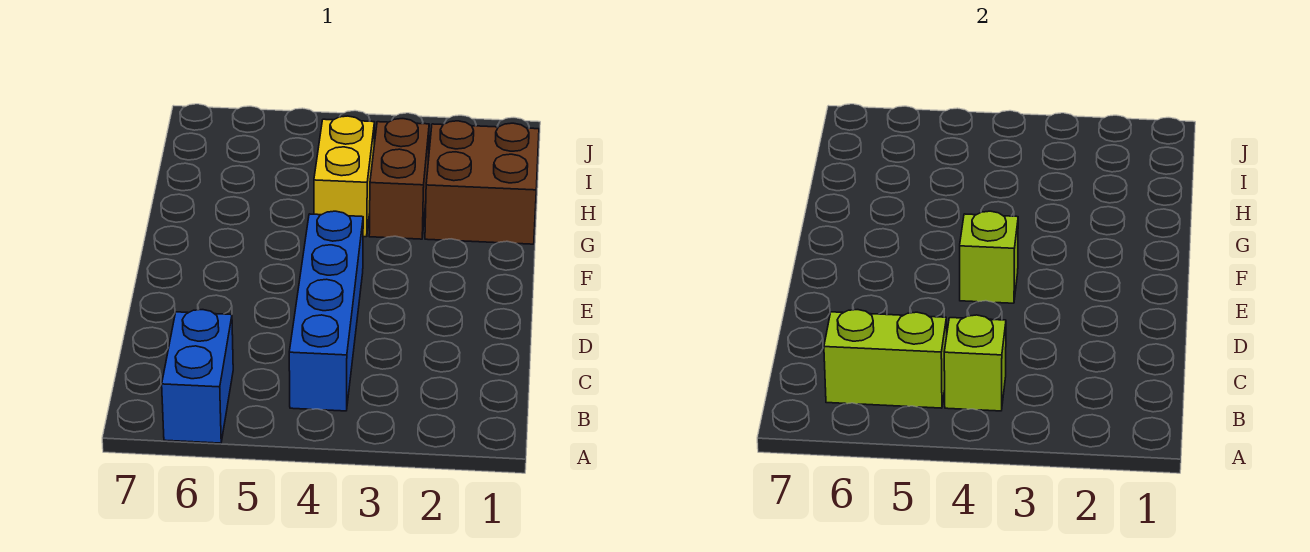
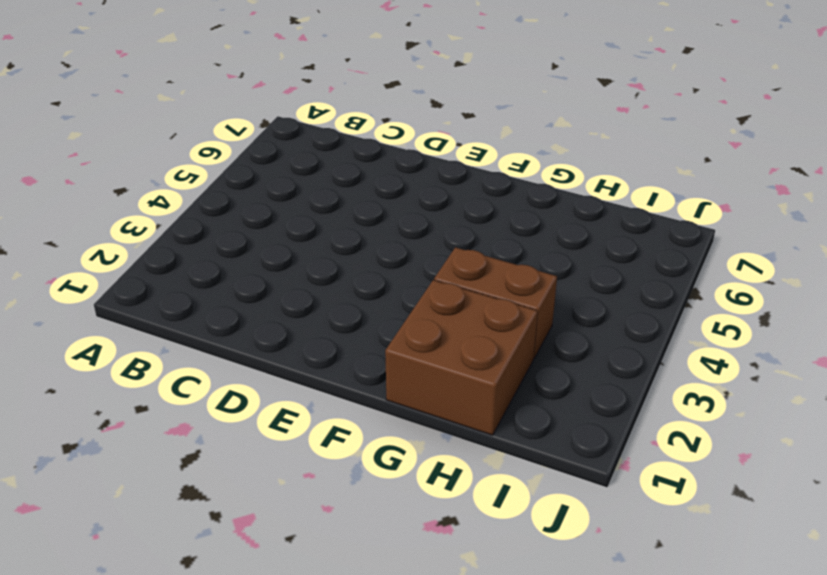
none -> blue brick A6:B6 level 1
none -> blue brick B4:E4 level 1

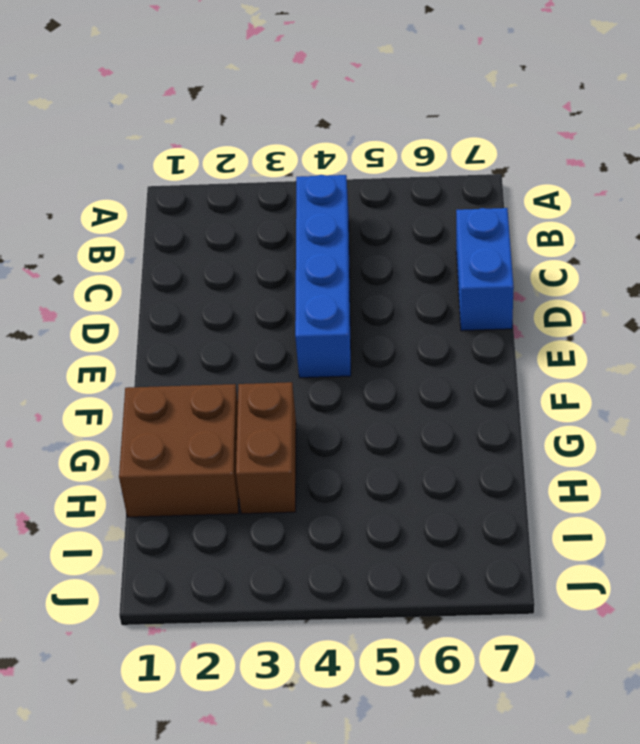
blue brick C7:D7 level 1 -> blue brick A6:B6 level 1
none -> yellow brick G4:H4 level 1
none -> lime brick B4 level 2

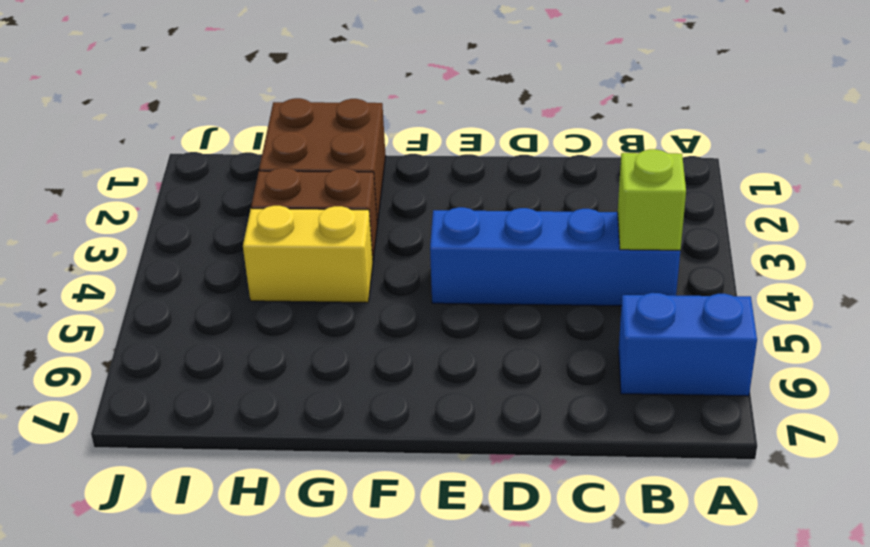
none -> lime brick B5:B6 level 2
none -> lime brick E4 level 2

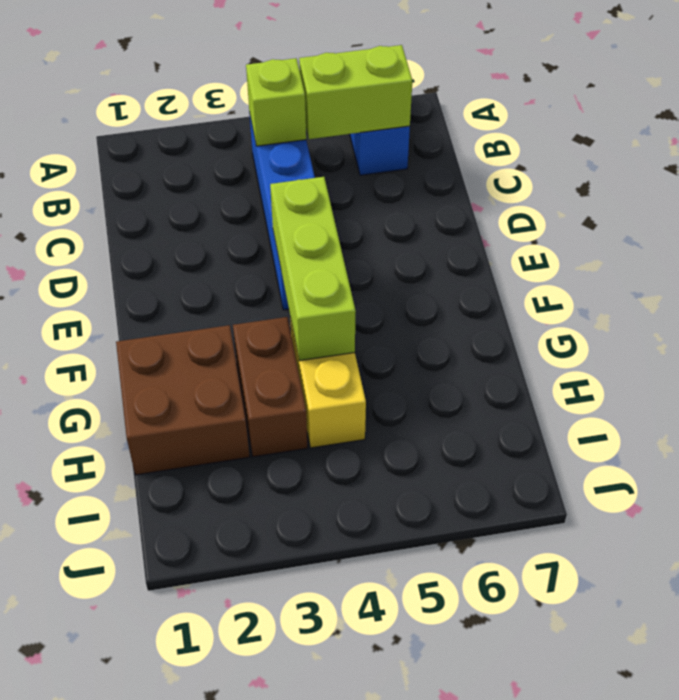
lime brick E4:G4 level 2 -> lime brick E4 level 2

